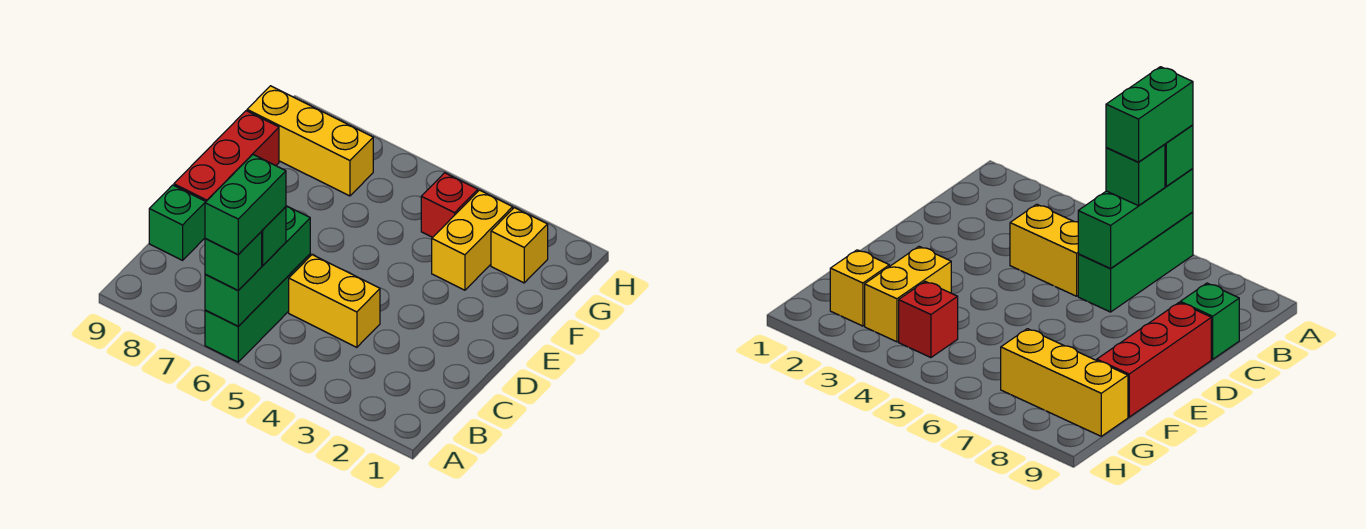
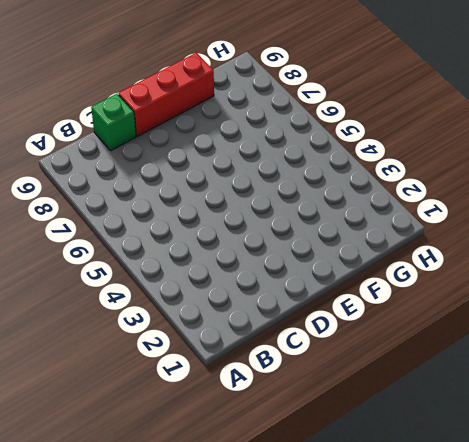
none -> green brick A6:C6 level 1
none -> yellow brick C4:C5 level 1
none -> yellow brick F3:G3 level 1

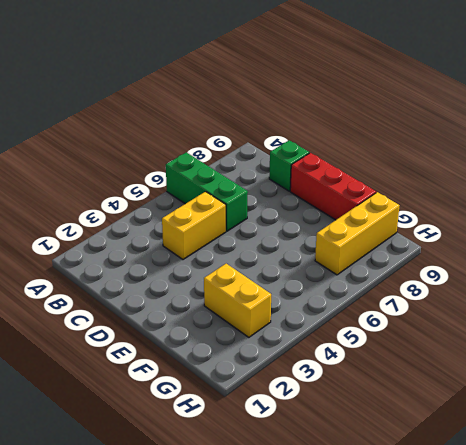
none -> yellow brick G2 level 1
none -> red brick G4 level 1
none -> green brick A6:C6 level 2

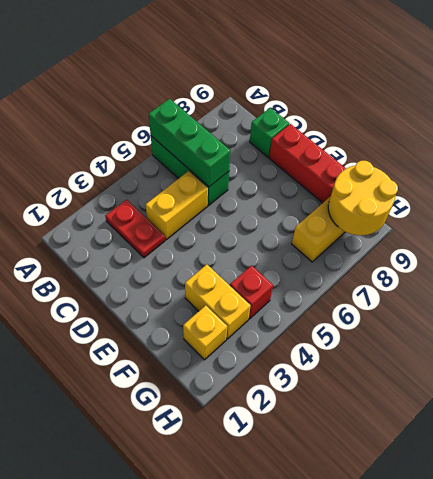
red plate B3:C3 level 1 -> none
yellow round brick G8:H9 level 2 -> none
none -> green brick A6 level 3
none -> green brick B6 level 3
none -> green brick A6:B6 level 4

